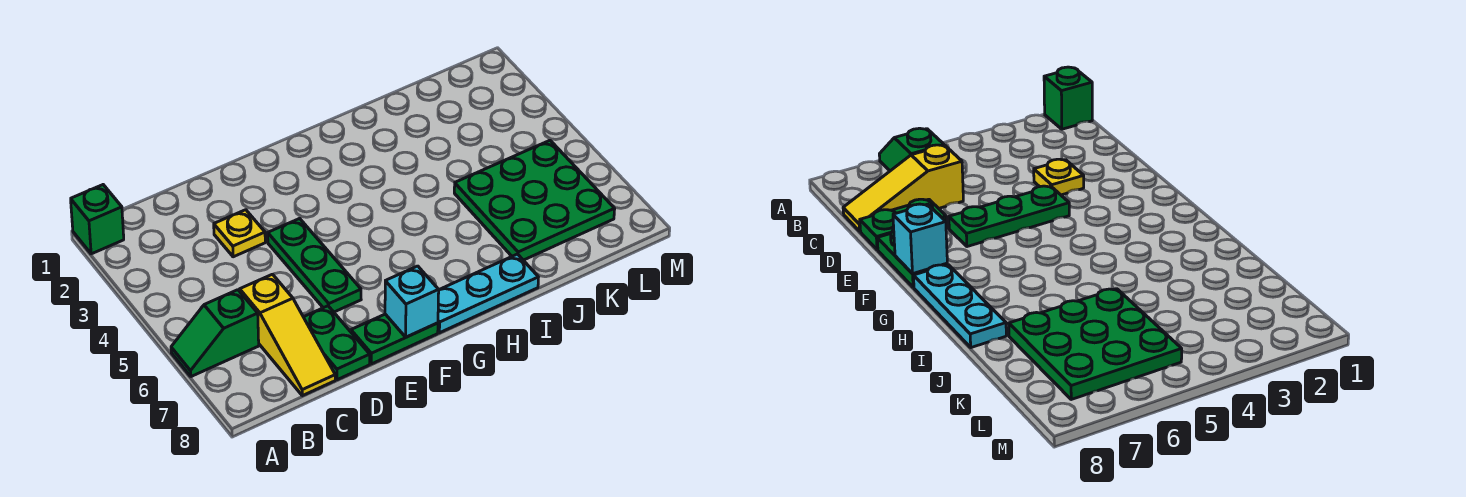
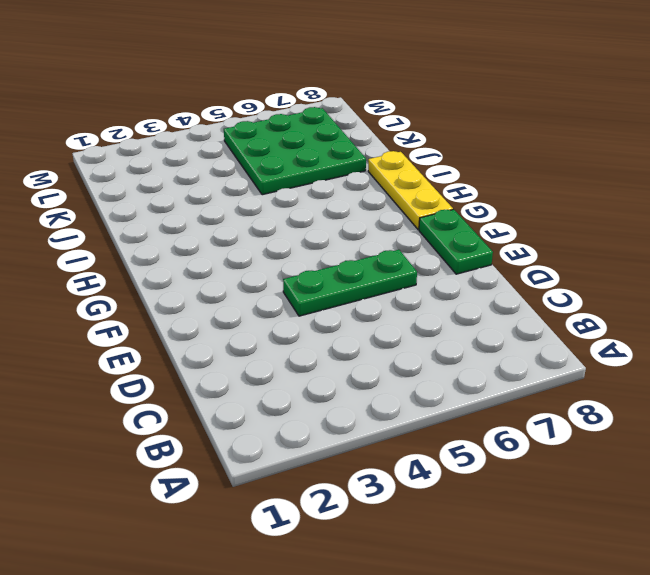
yellow plate G8:I8 level 1 -> cyan plate G8:I8 level 1
none -> green brick A1 level 1
none -> green slope A6:B6 level 1 top B

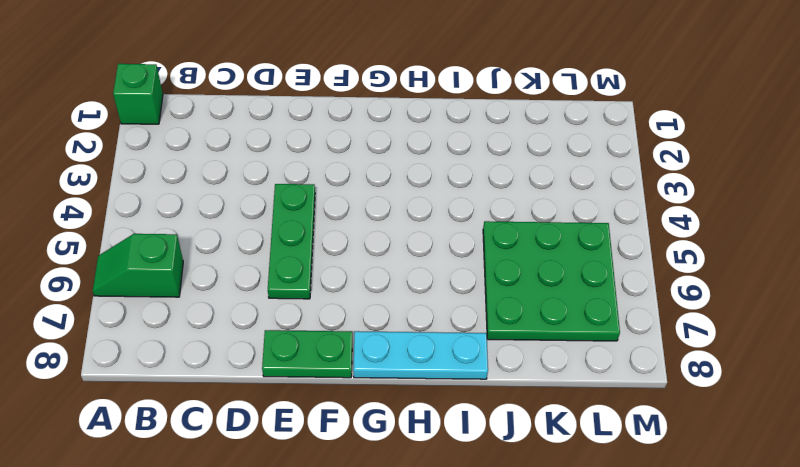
none -> yellow slope C6:C8 level 1 top 6
none -> yellow plate D3 level 1

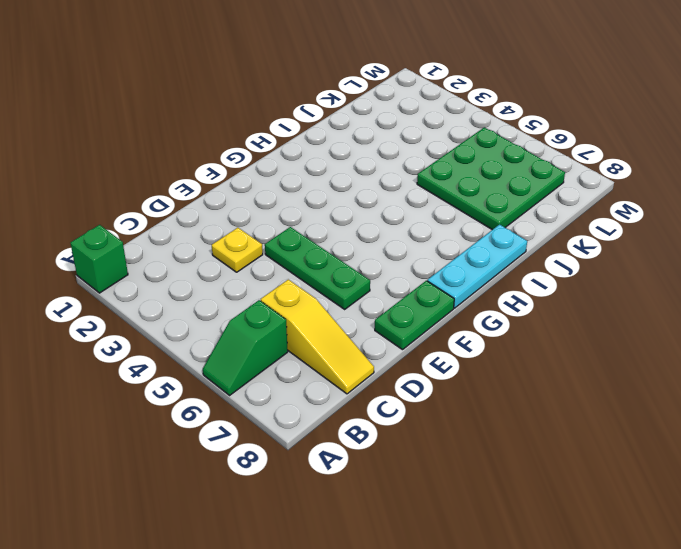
none -> green plate D7:D8 level 1
none -> cyan brick F8 level 2

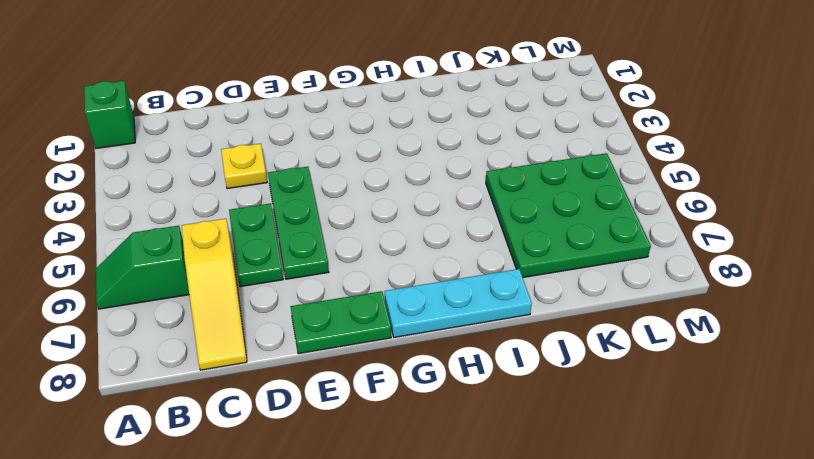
green plate D5:D6 level 1 -> green plate D7:D8 level 1
none -> cyan brick F8 level 2

